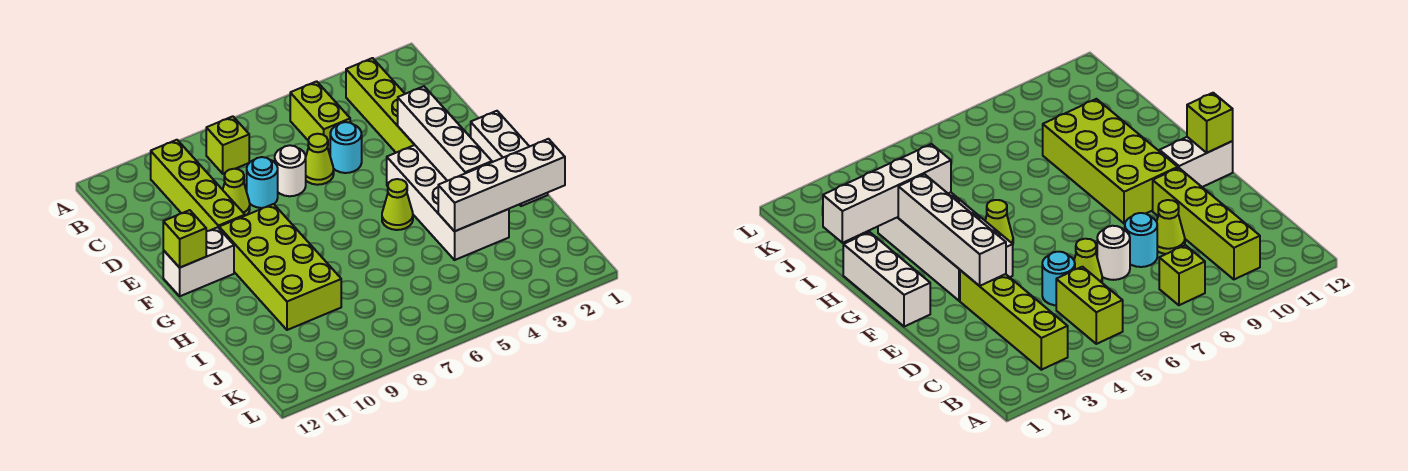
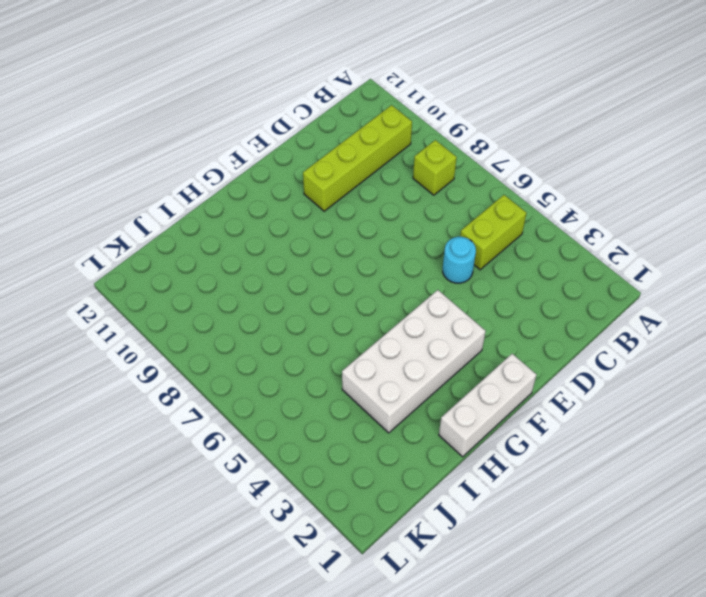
none -> lime brick B3:E3 level 1
none -> lime cone D6 level 1
none -> white round brick D7 level 1

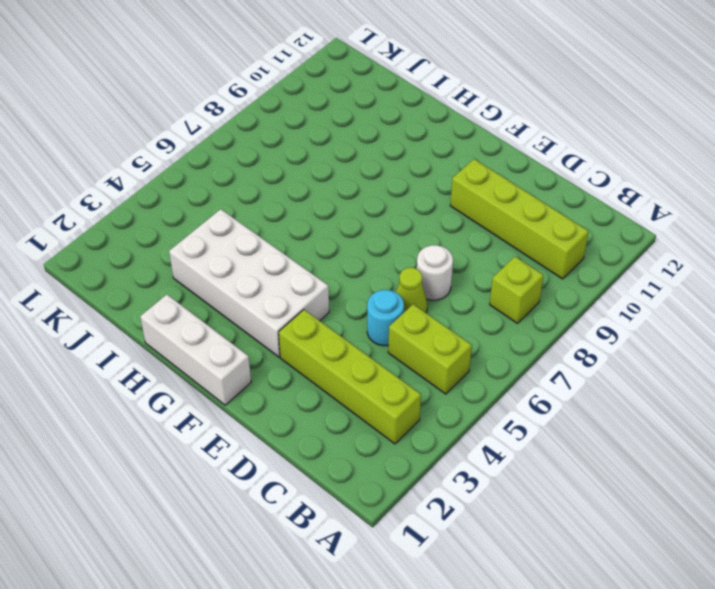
none -> cyan round brick D8 level 1
none -> lime cone D9 level 1
none -> lime brick F9:I10 level 1

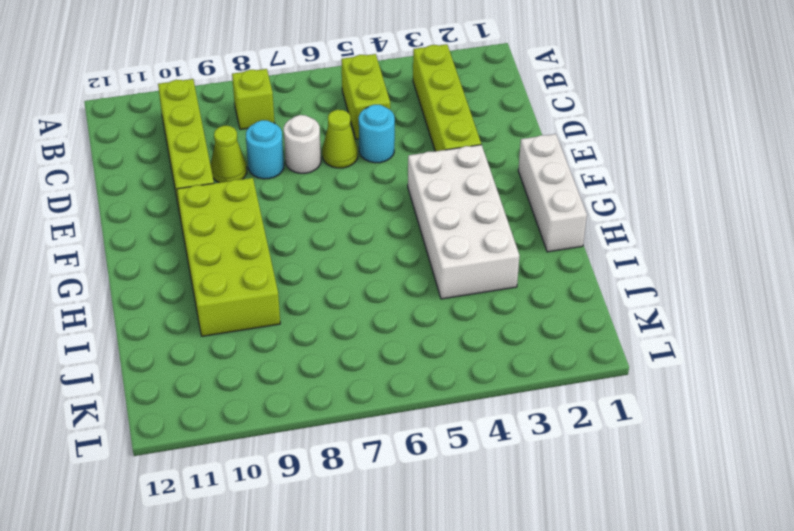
none -> white brick F11:F12 level 1
none -> lime cone G5 level 1
none -> white brick E3:H3 level 2

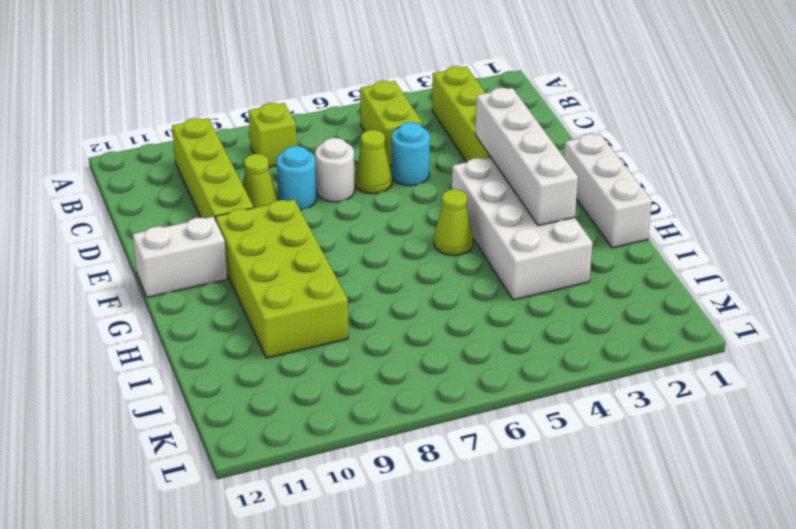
none -> lime brick F12 level 2
none -> white brick I1:I4 level 2

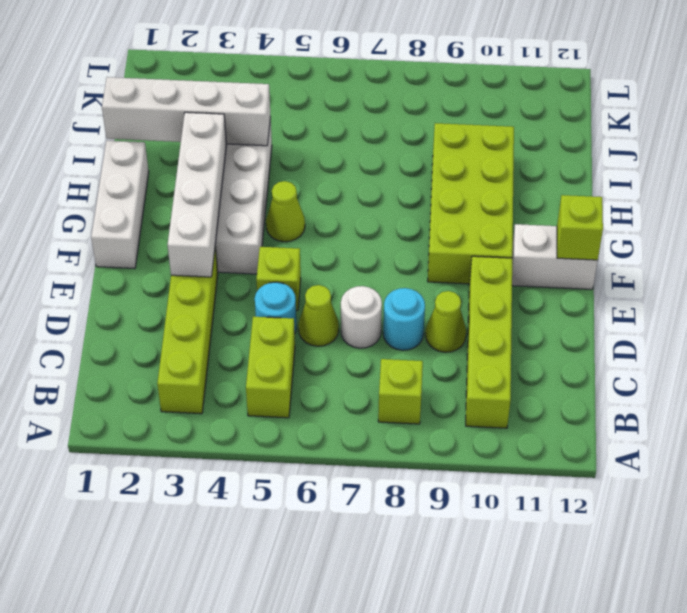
lime brick E5 level 1 -> none

